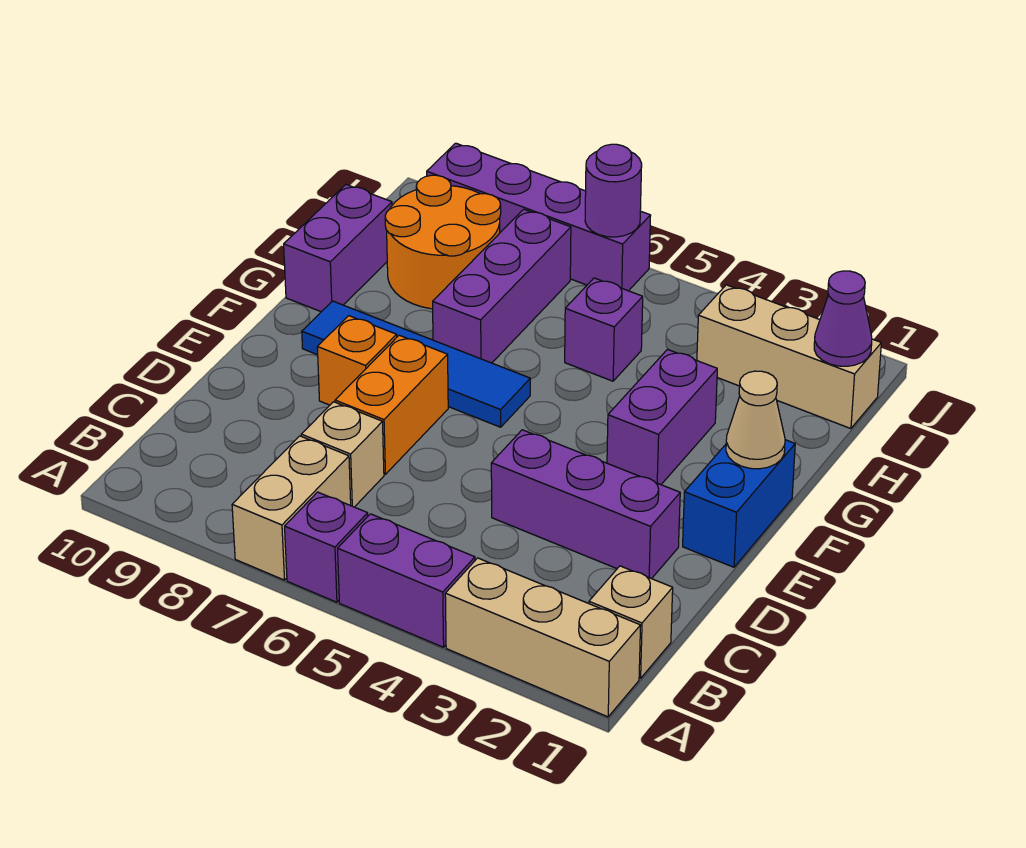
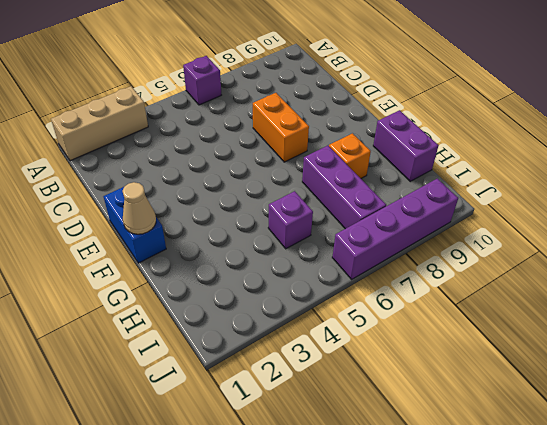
orange brick G8 level 1 -> orange brick E8 level 1
none -> purple brick A4:A5 level 1
none -> tan brick A7:B7 level 1
none -> tan brick B1 level 1

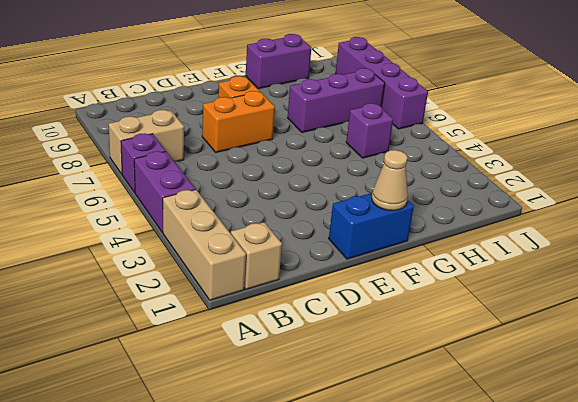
none -> tan brick C7 level 1
none -> purple brick D2:D4 level 1
none -> purple brick F3:G3 level 1

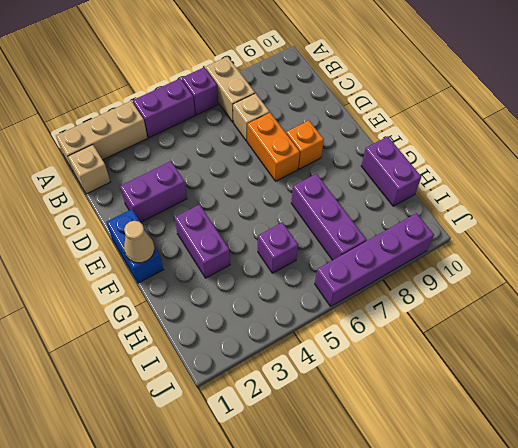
purple brick D2:D3 level 1 -> purple brick D2:D4 level 1
none -> blue tile F6:F9 level 1
none -> orange round brick H8:I9 level 1
none -> tan brick I1:I3 level 1

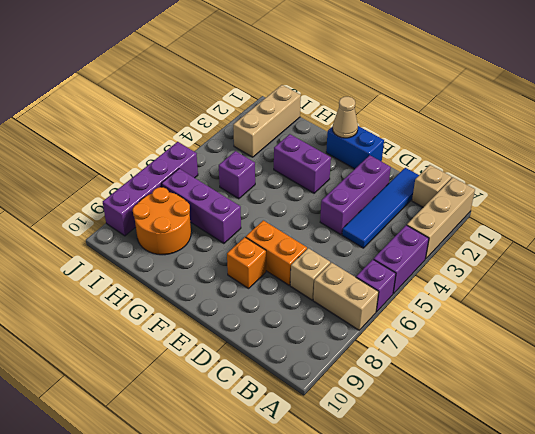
blue tile C1:C4 level 1 -> blue tile F6:F9 level 1
none -> purple brick G10:H10 level 1
none -> purple cone I1 level 2
none -> purple round brick J6 level 2

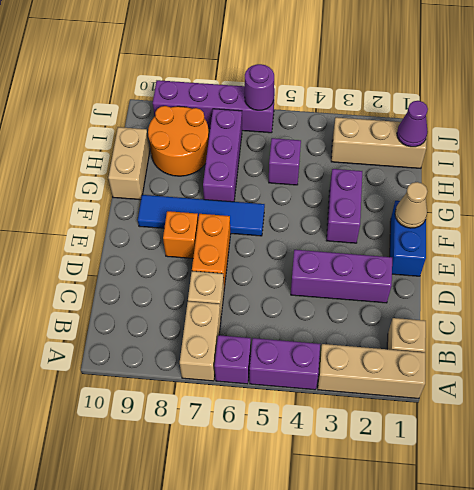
tan brick G10:H10 level 1 -> purple brick G10:H10 level 1

